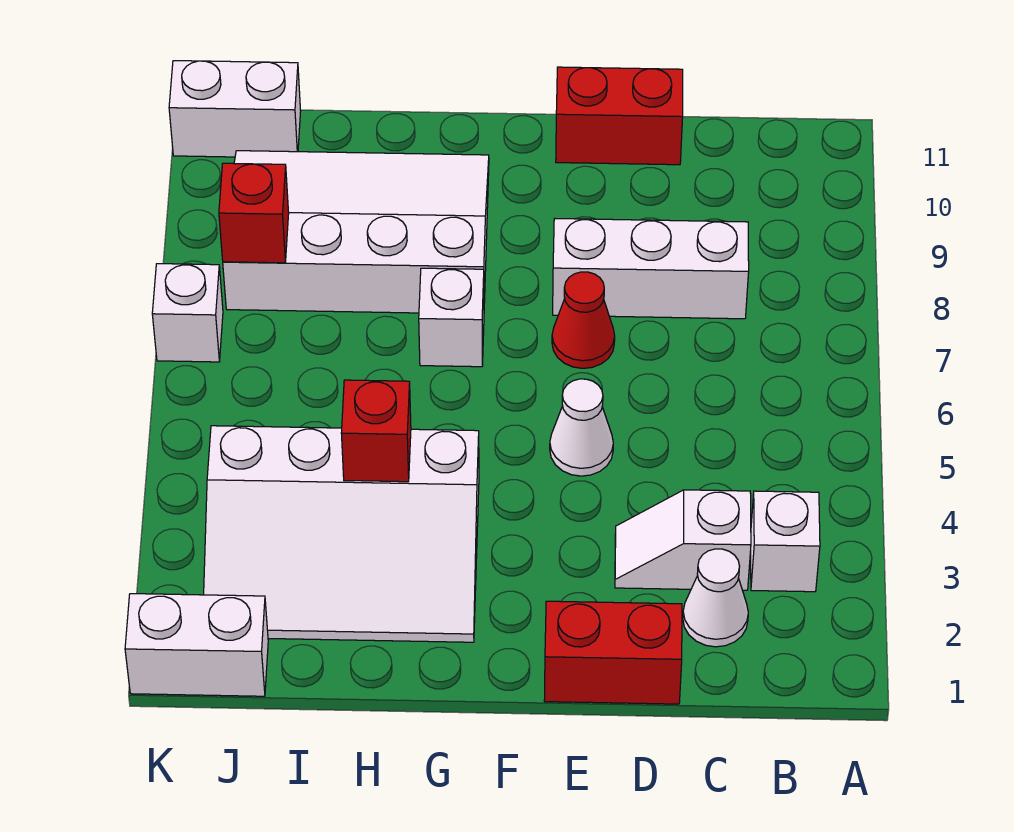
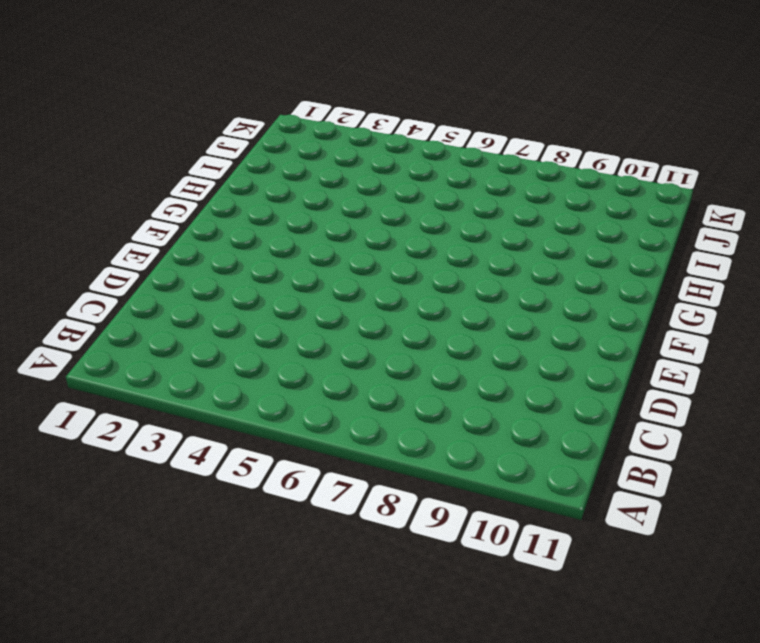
none -> white brick B3 level 1
none -> white cone C2 level 1
none -> white slope C3:D3 level 1 top C

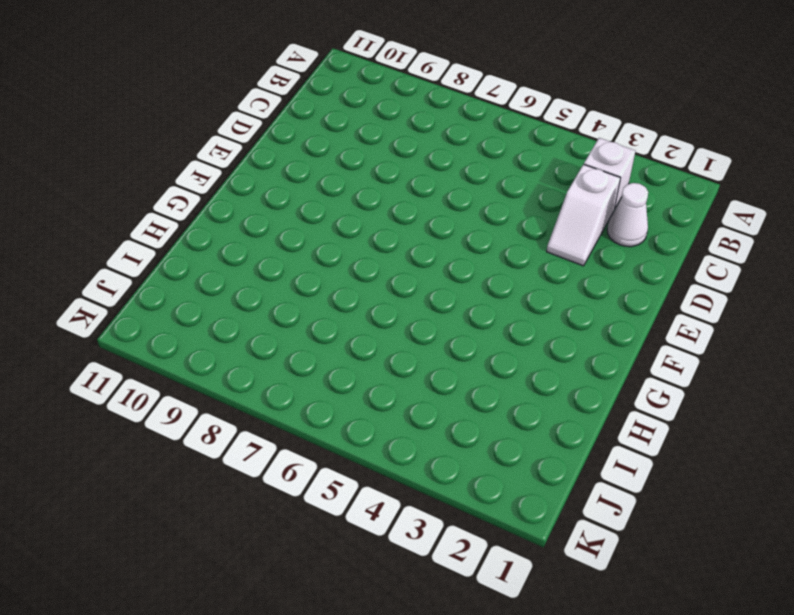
none -> white brick C8:E8 level 1
none -> red brick D1:E1 level 1
none -> red brick D11:E11 level 1

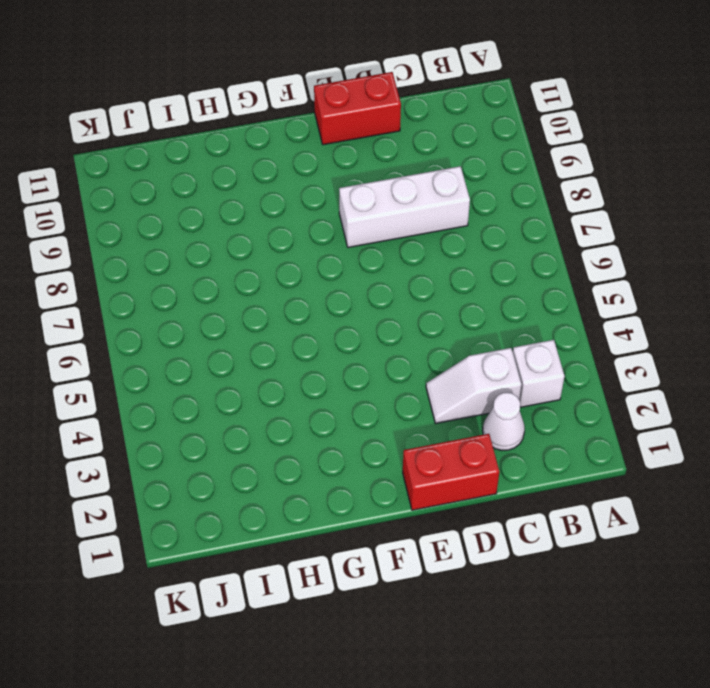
none -> white cone E5 level 1
none -> red cone E7 level 1
none -> white slope G2:J4 level 1 top 4

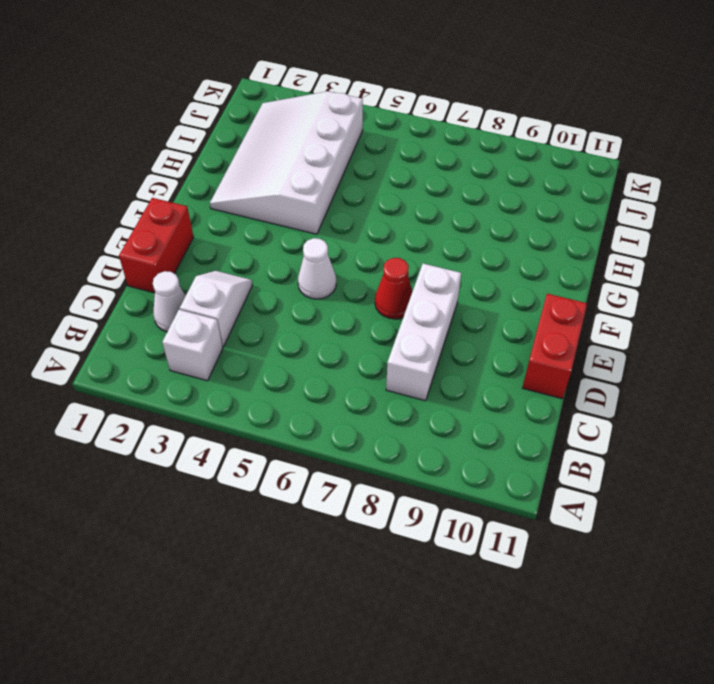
none -> white brick G7 level 1
none -> white slope G8:J10 level 1 top 8
none -> white brick J1:K1 level 1

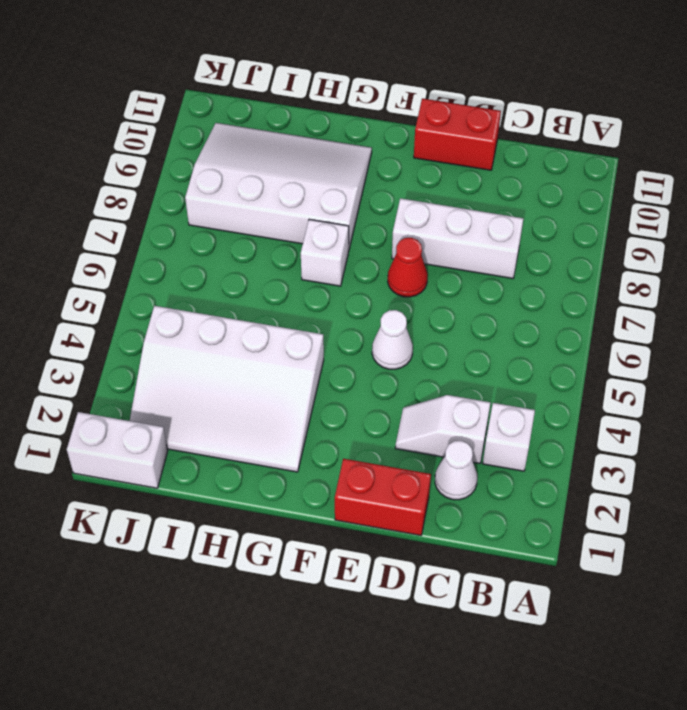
none -> white brick J11:K11 level 1
none -> white brick K7 level 1
none -> red brick H4 level 2

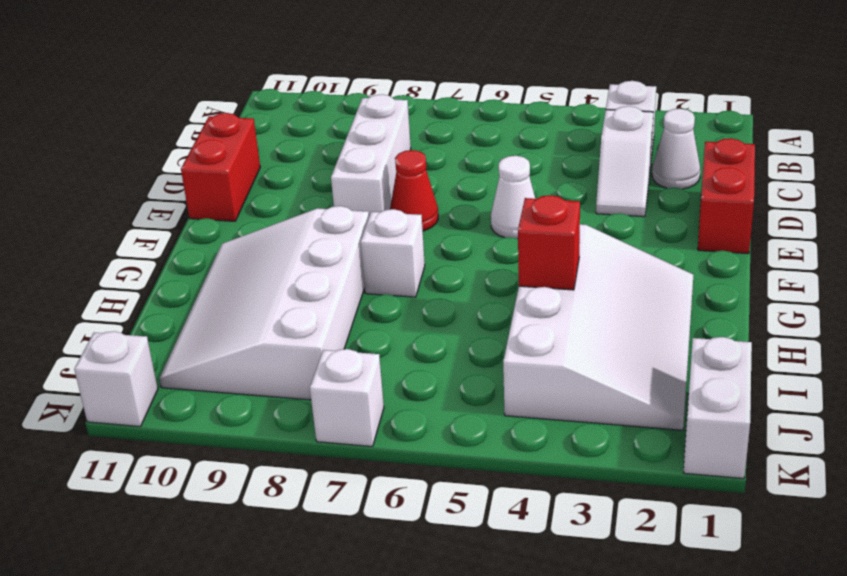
white brick K11 level 1 -> white brick J11:K11 level 1
none -> red brick J8 level 2

